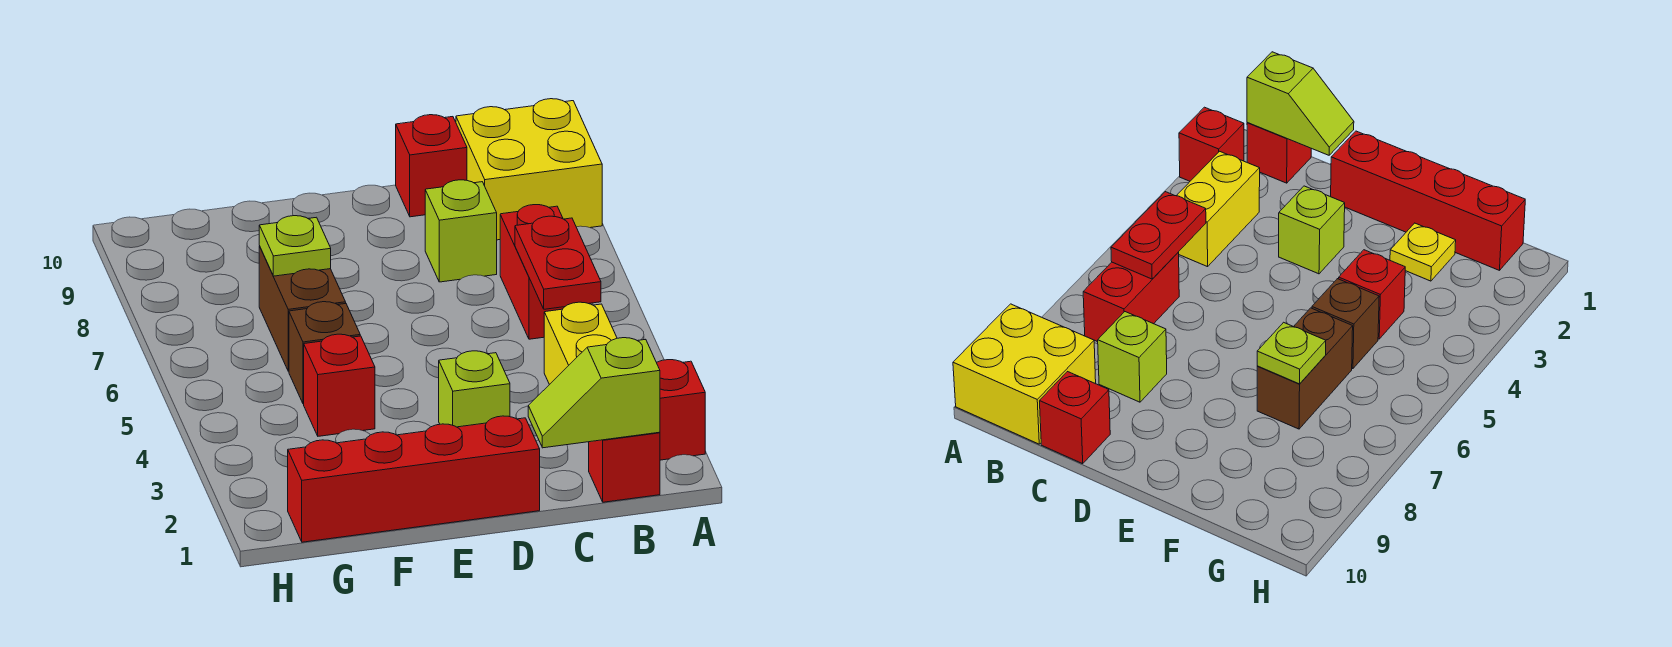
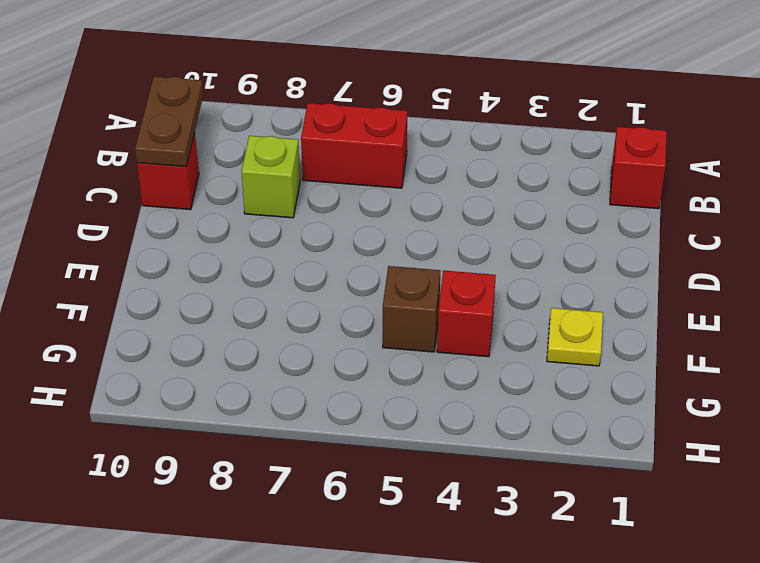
brown plate B10:C10 level 2 -> none
none -> red brick A2 level 1
none -> yellow brick A9:B10 level 1
none -> yellow brick B3:B4 level 1

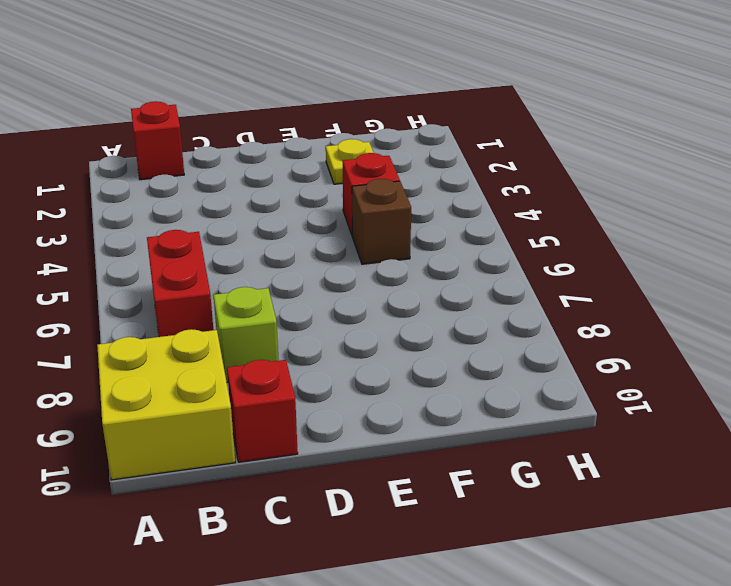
none -> red brick A2 level 1
none -> yellow brick B3:B4 level 1
none -> red brick D1:G1 level 1

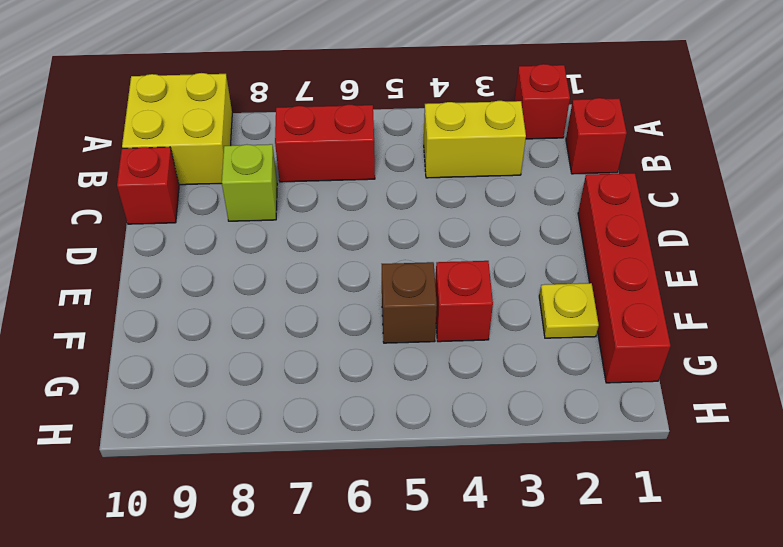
none -> lime brick D3 level 1
none -> brown brick F6:F7 level 1
none -> lime slope B1:C1 level 2 top B

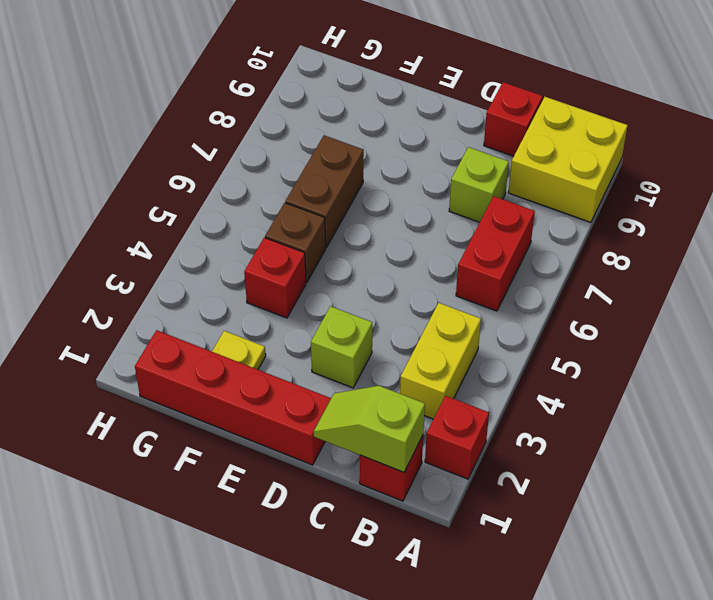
none -> red plate B5:B6 level 2
none -> lime plate F7 level 2

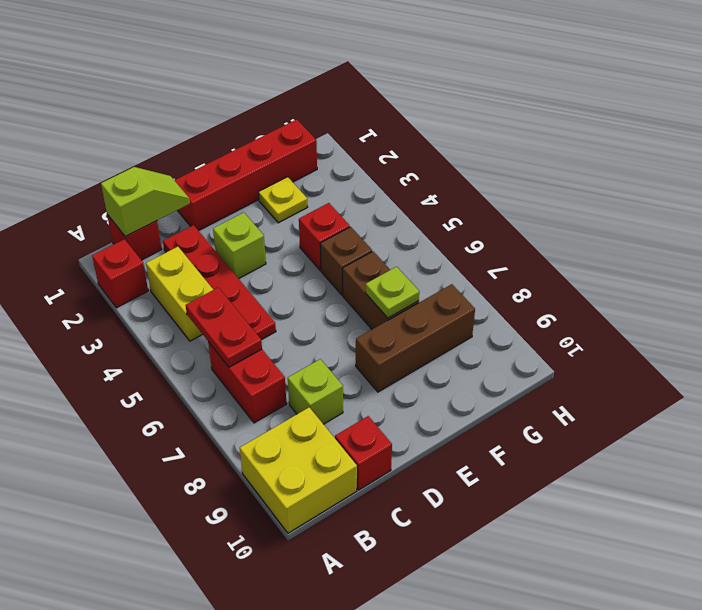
red plate C2:C5 level 1 -> none
brown brick E8:G8 level 1 -> none

